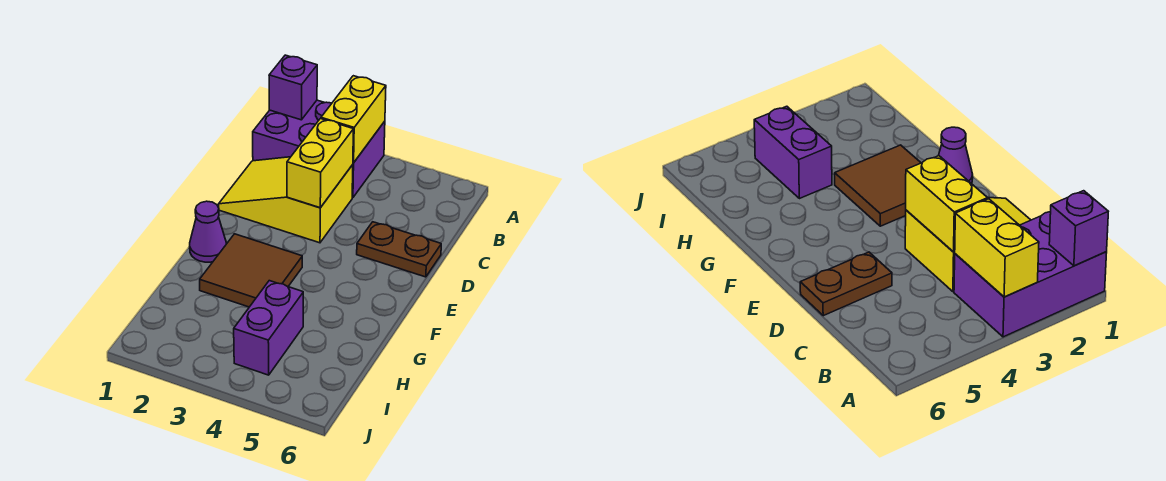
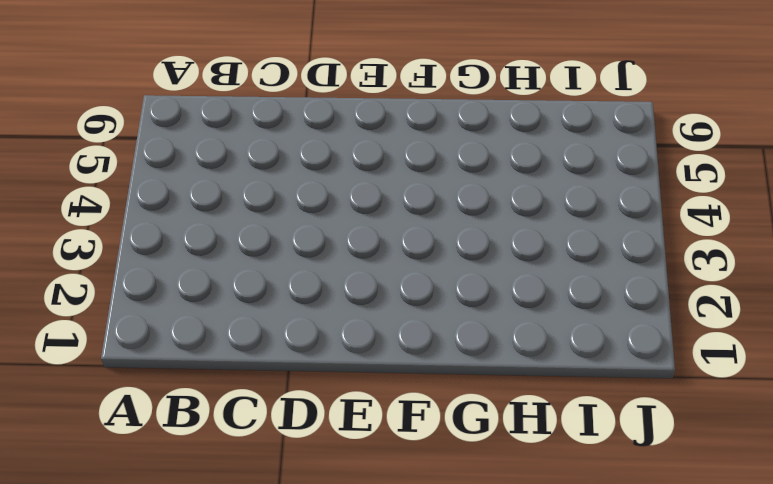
none -> purple brick A1:B3 level 1
none -> yellow slope C1:D3 level 1 top 3

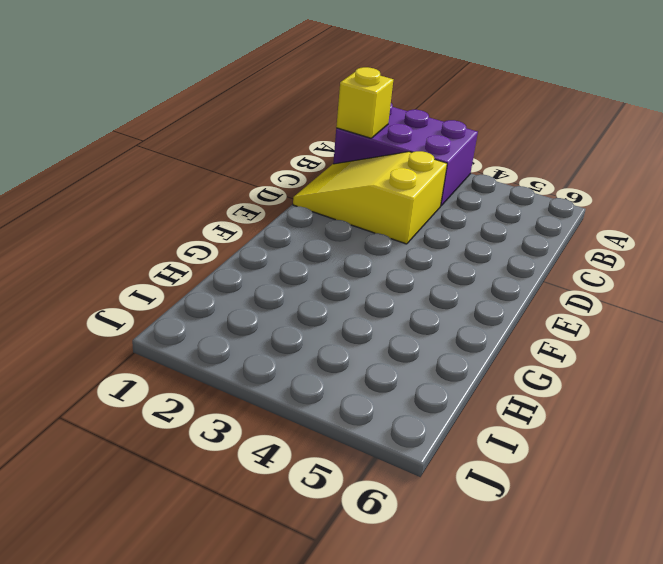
yellow brick B1 level 2 -> none
none -> brown plate D5:D6 level 1
none -> purple cone F1 level 1

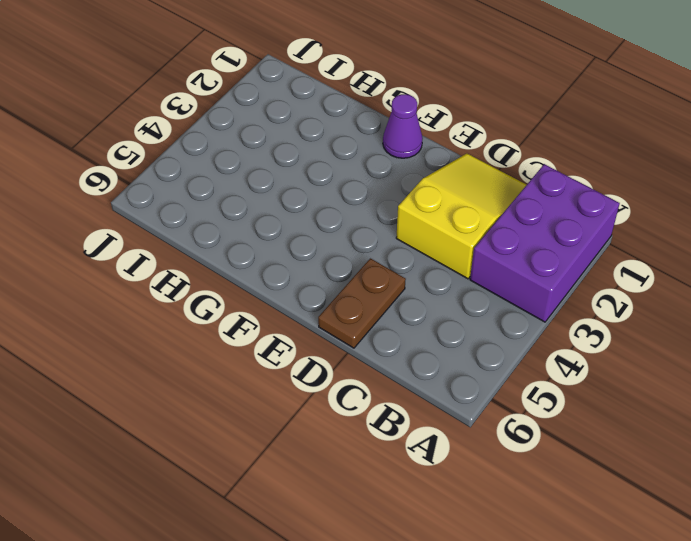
none -> brown tile F2:G3 level 1
none -> purple brick H4:I4 level 1

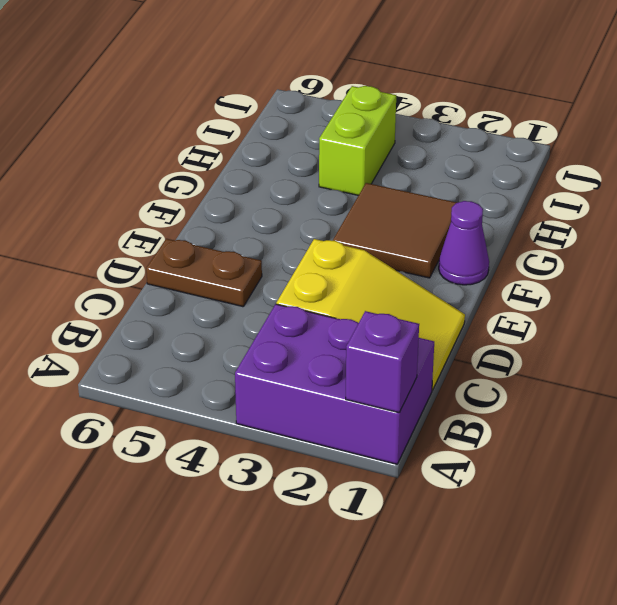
lime brick H4:I4 level 1 -> purple brick H4:I4 level 1
none -> yellow brick A3:B3 level 2
none -> yellow brick C3:D3 level 2

